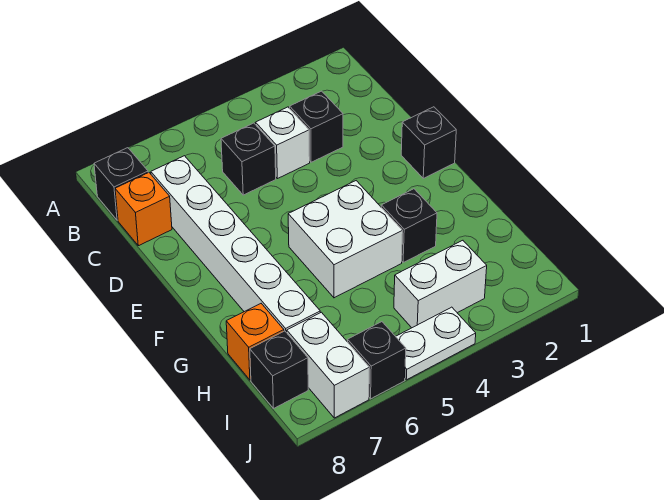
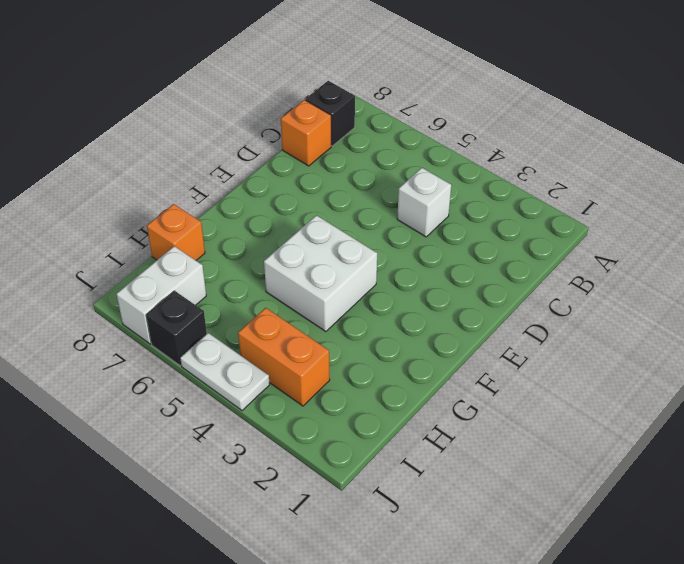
orange brick I3:I4 level 1 -> white brick I3:I4 level 1
none -> black brick C3 level 1
none -> black brick C5 level 1
none -> white brick C7:H7 level 1

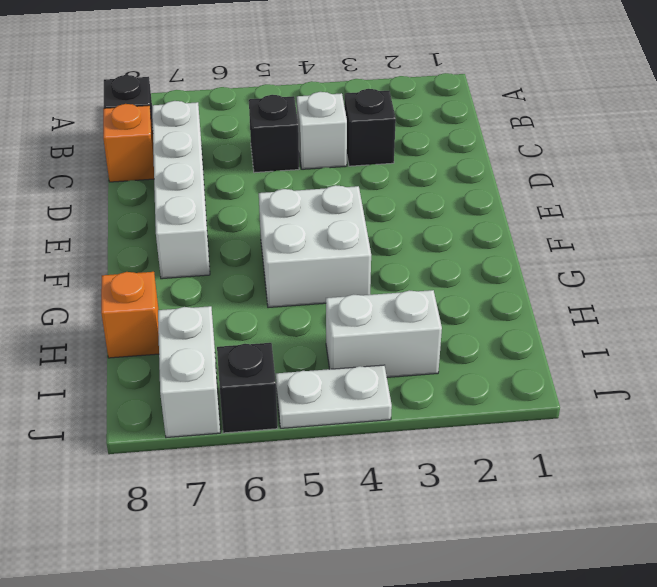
white brick C7:F7 level 1 -> white brick C7:H7 level 1
none -> black brick E1 level 1
none -> black brick G3 level 1
none -> black brick I8 level 1

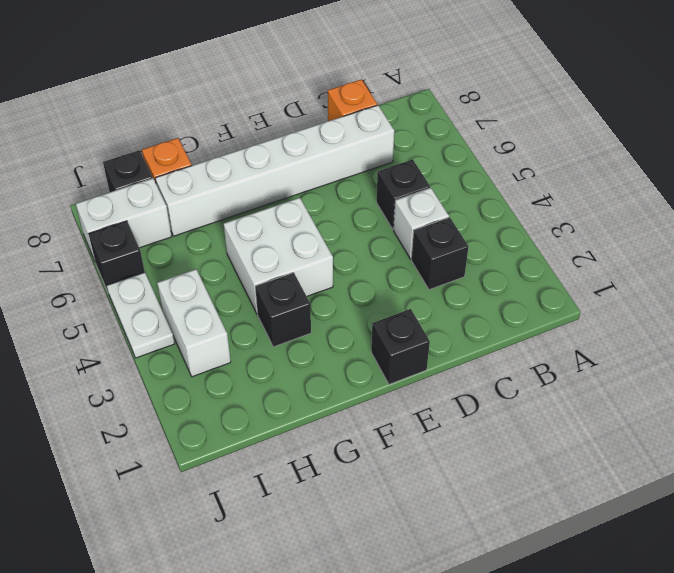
none -> black brick B8 level 1

